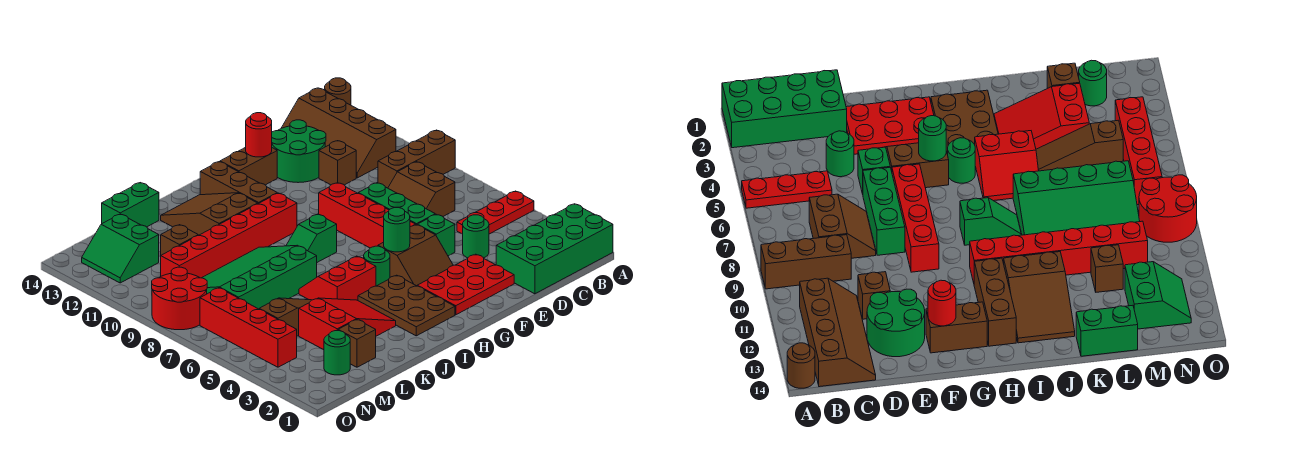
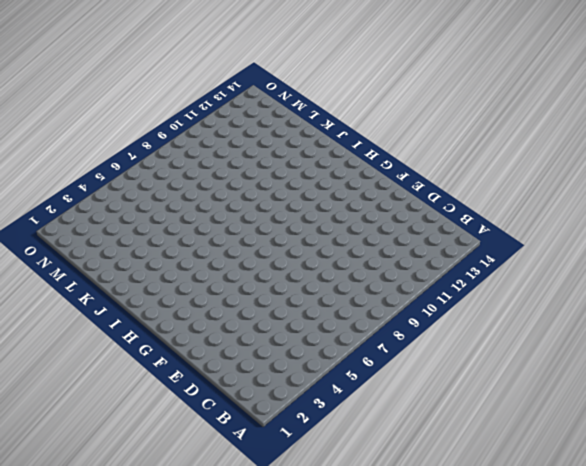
none -> green brick A1:D2 level 1
none -> red plate A5:C5 level 1
none -> brown brick A9:C9 level 1
none -> brown round brick A14 level 1

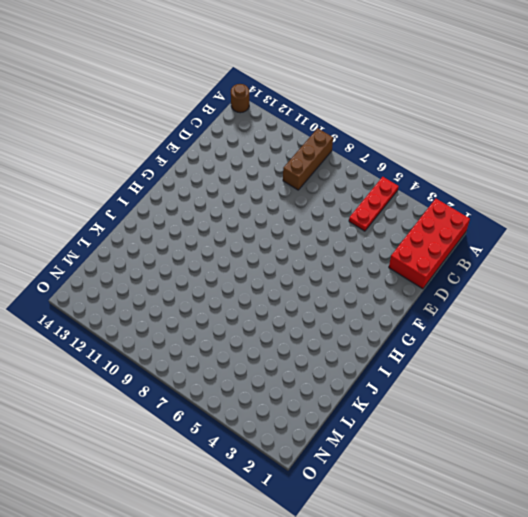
red brick A1:D2 level 1 -> green brick A1:D2 level 1
none -> brown slope B11:C14 level 1 top B
none -> brown slope C7:D8 level 1 top C
none -> green round brick D4 level 1
none -> brown brick D11 level 1

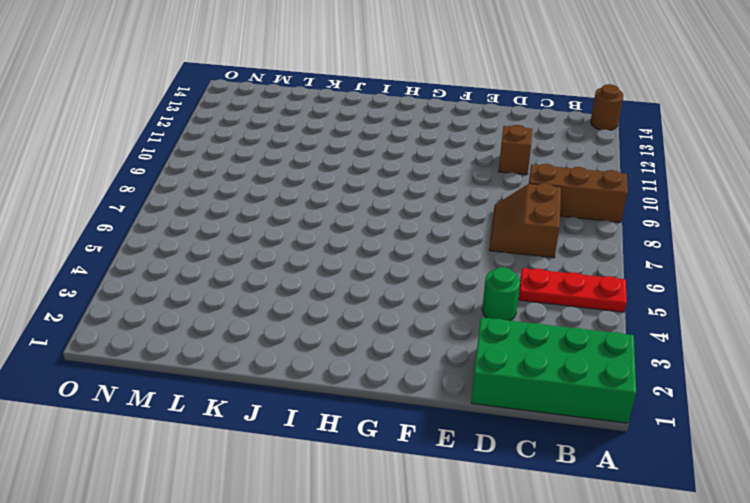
none -> brown slope B11:C14 level 1 top B
none -> green round brick D12:E13 level 1
none -> red plate E2:G3 level 1
none -> green brick E5 level 1

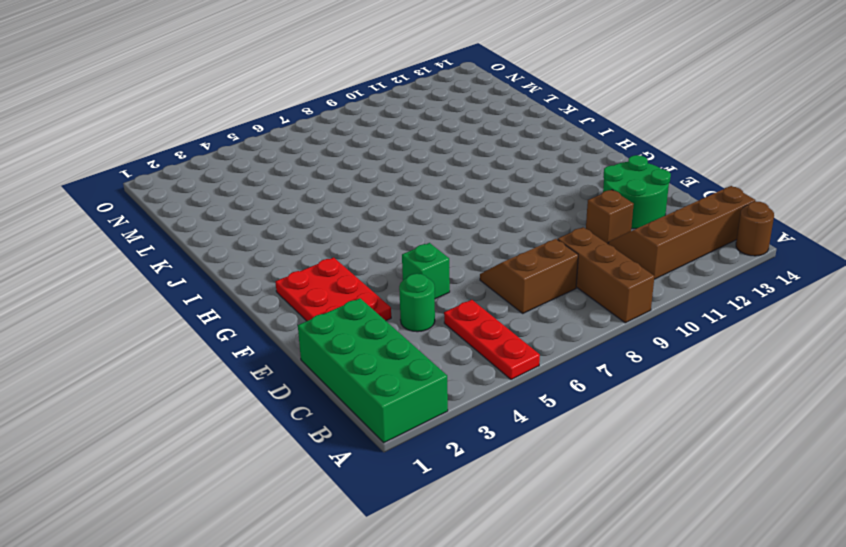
none -> green brick E6:E8 level 1
none -> brown slope F4:G5 level 1 top 5
none -> red brick F6:F9 level 1
none -> brown brick F13:G13 level 1

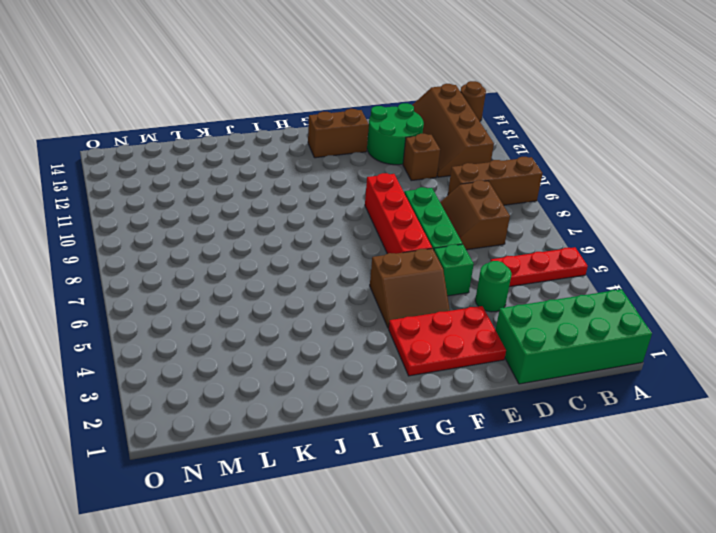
none -> brown plate H2:I4 level 1
none -> green round brick H5 level 1
none -> green slope H8:I8 level 1 top H
none -> red brick H10:M10 level 1

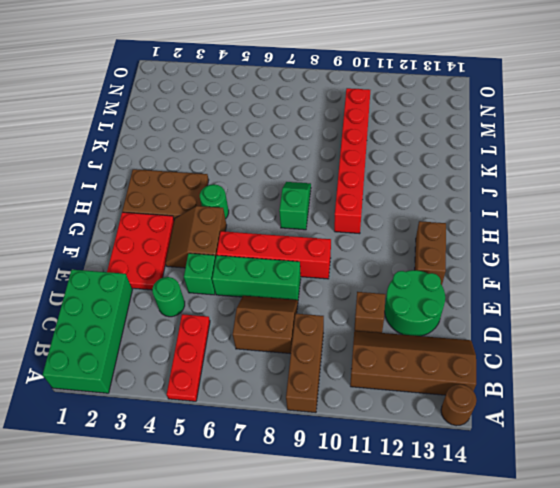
none -> brown brick H11:H13 level 1
none -> red slope I5:J6 level 1 top 5
none -> brown slope I11:J13 level 1 top 11
none -> red slope J3:L4 level 1 top L

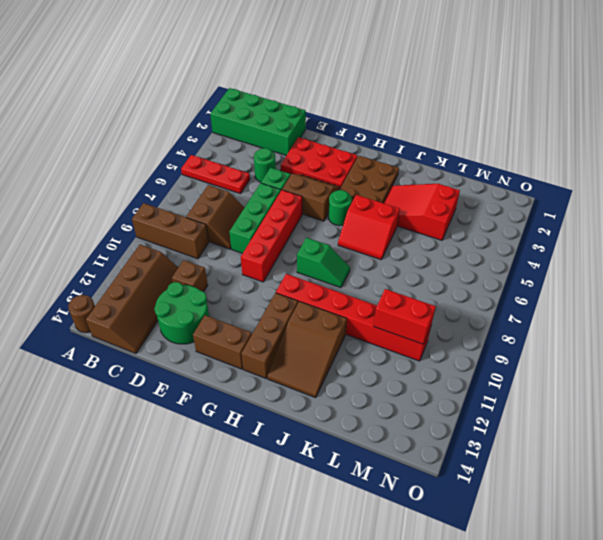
red brick L10:M10 level 2 -> none
none -> green slope J7:M9 level 1 top 7
none -> brown slope K5:M5 level 1 top M
none -> green brick K14:L14 level 1
none -> brown brick L2 level 1

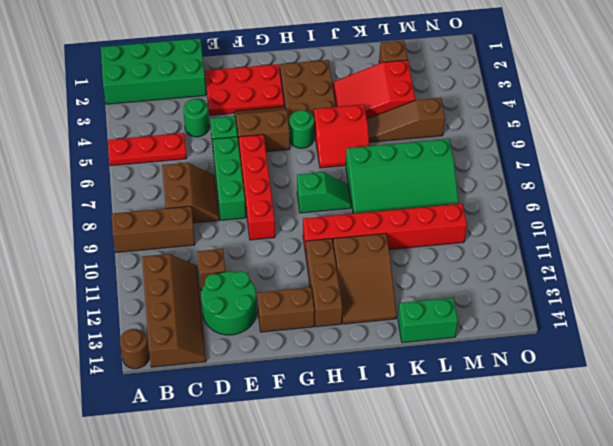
none -> brown brick L11 level 1
none -> green round brick M2 level 1
none -> green slope M12:N13 level 1 top M
none -> red brick N4:N7 level 1

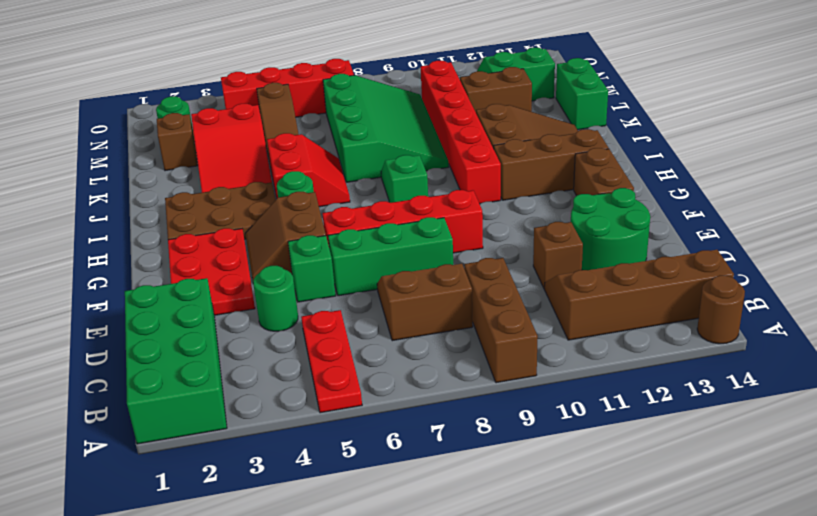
brown brick L11:L12 level 1 -> brown brick L11 level 1
none -> red round brick N8:O9 level 1
none -> red round brick F13 level 2
none -> green round brick G5 level 2

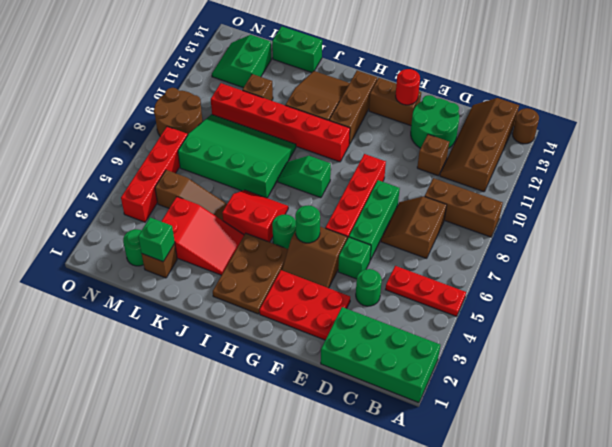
green brick L2 level 2 -> none
brown round brick N8:O9 level 1 -> red round brick N8:O9 level 1

